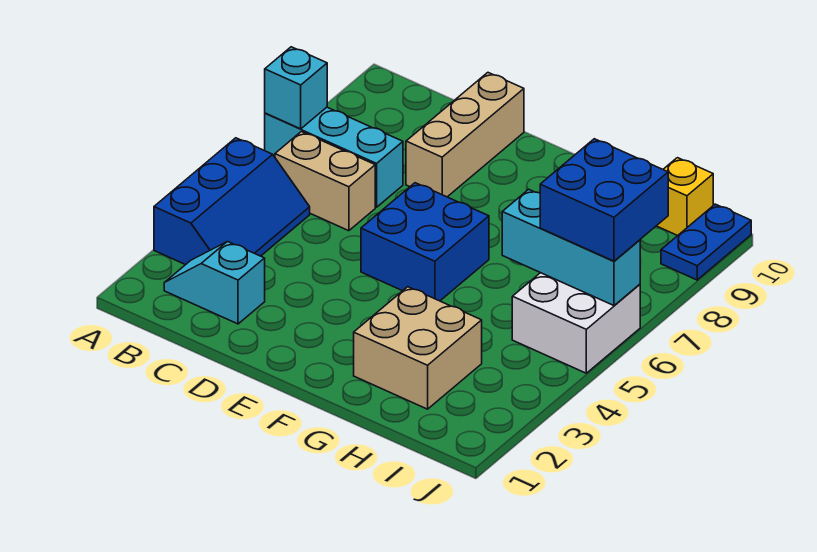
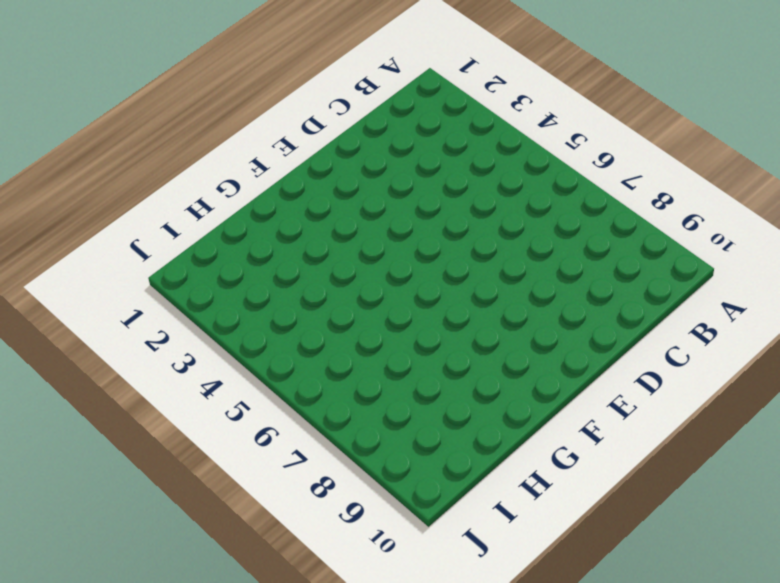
none -> blue slope A3:B5 level 1 top A
none -> cyan brick A7:C7 level 1
none -> cyan slope B2:C2 level 1 top C

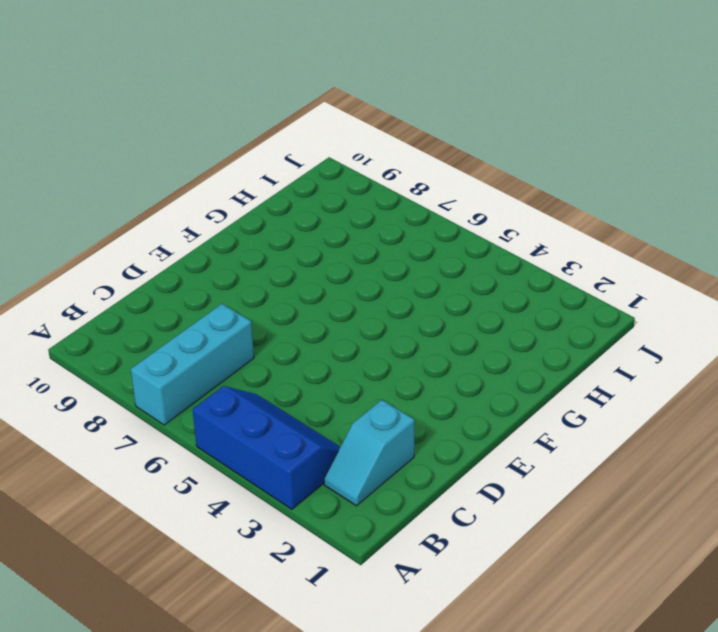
none -> tan brick B6:C6 level 1
none -> tan brick D8:D10 level 1
none -> blue brick E5:F6 level 1

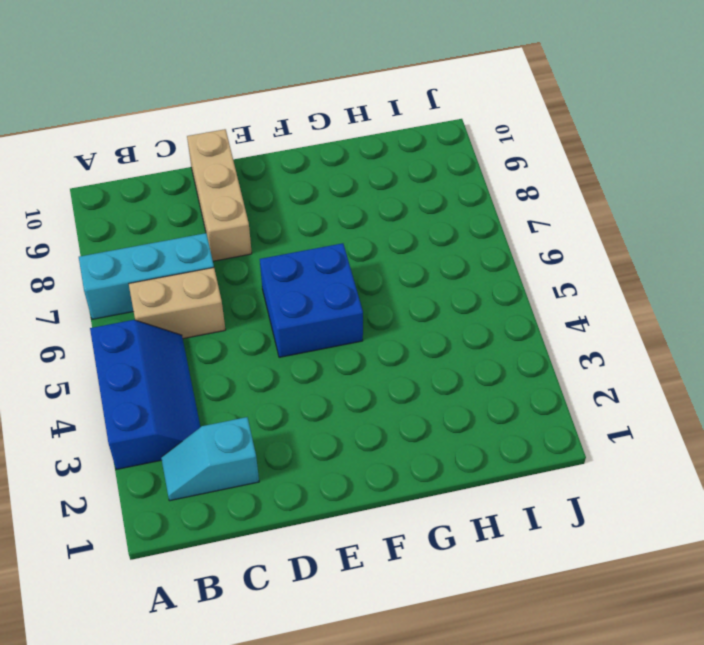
none -> tan brick G2:H3 level 1
none -> white brick I5:J6 level 1
none -> yellow brick I10 level 1

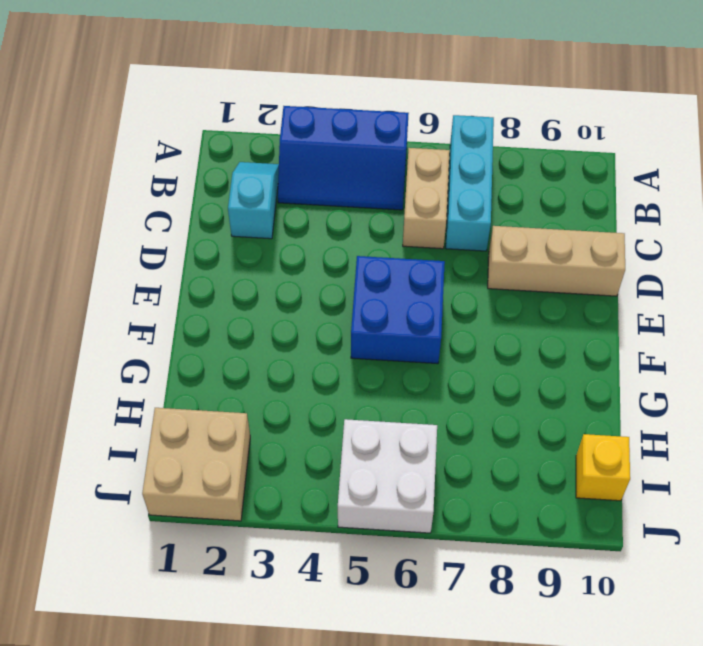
tan brick I1:J2 level 1 -> tan brick G2:H3 level 1
none -> blue plate J9:J10 level 1
none -> cyan brick A7 level 2
none -> cyan brick H6:J6 level 2

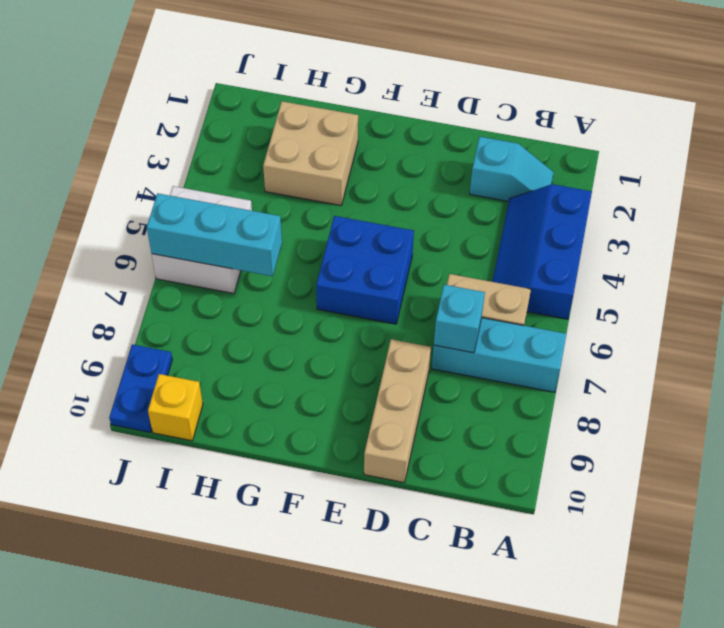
cyan brick C7 level 2 -> cyan brick A7 level 2
none -> blue brick I6:J7 level 3

